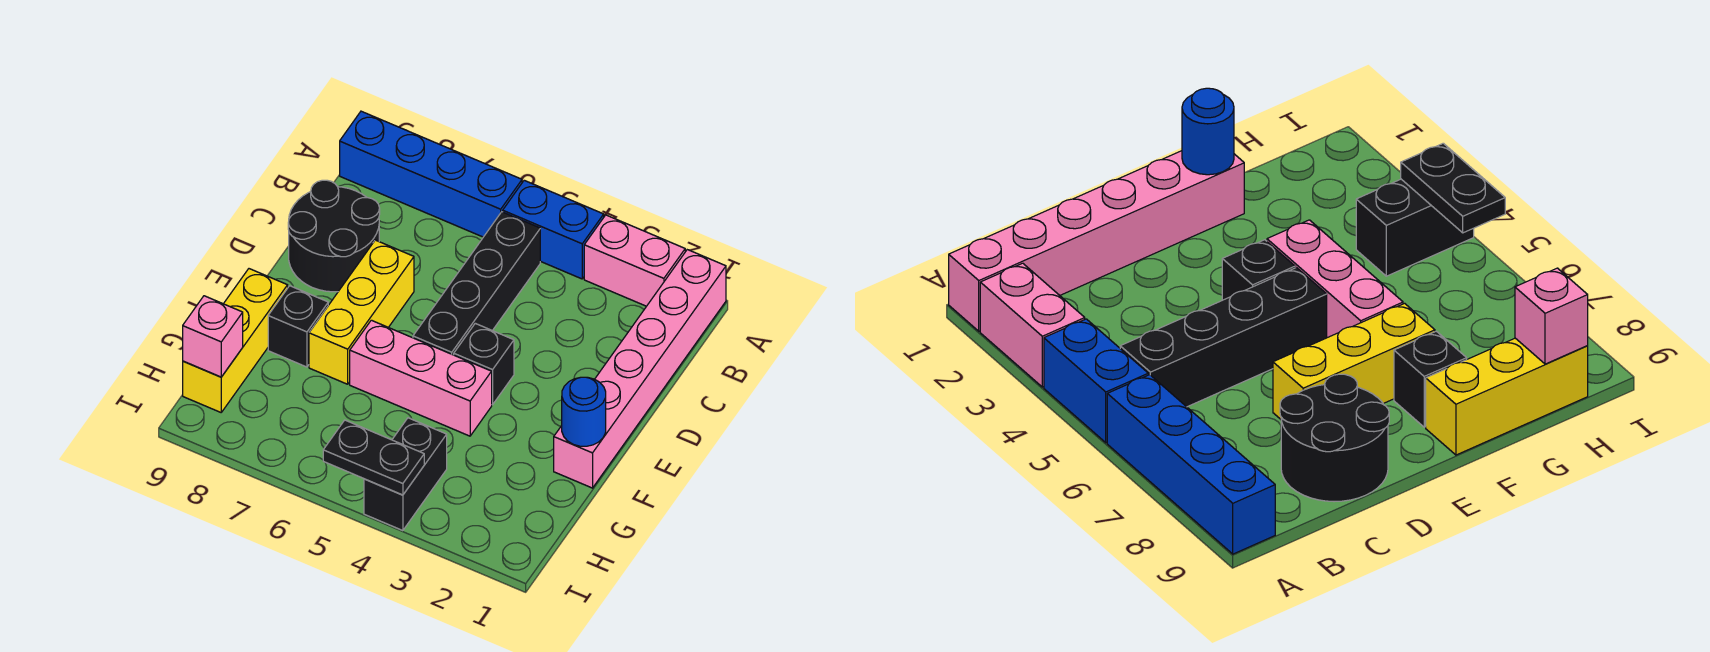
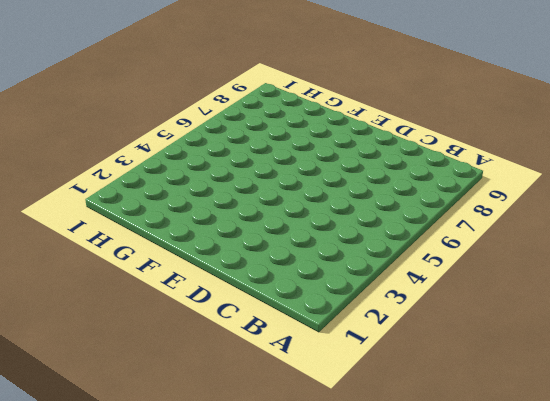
none -> pink brick A1:F1 level 1
none -> pink brick A2:A3 level 1
none -> blue brick A4:A5 level 1

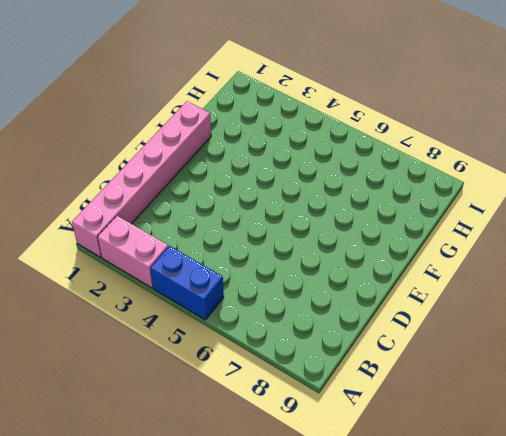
none -> blue brick A6:A9 level 1
none -> black brick B5:E5 level 1
none -> black round brick C8:D9 level 1

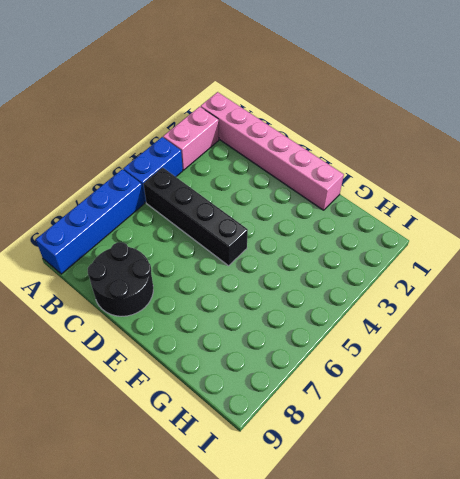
none -> yellow brick D7:F7 level 1
none -> black brick E4 level 1
none -> pink brick F4:F6 level 1

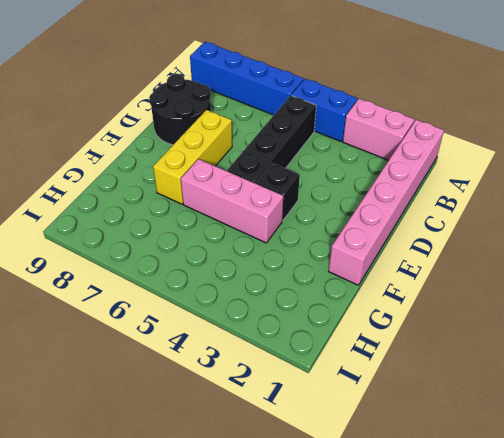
none -> black brick F8 level 1
none -> yellow brick F9:H9 level 1
none -> black brick H4:I4 level 1

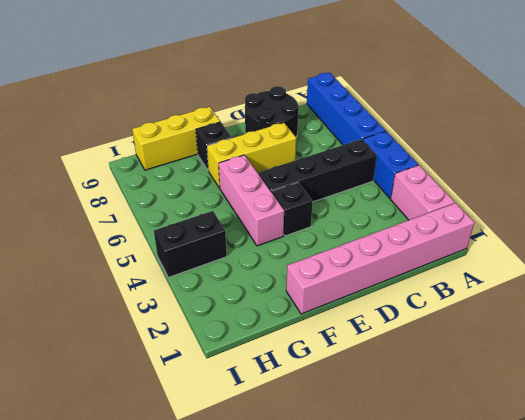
none -> blue round brick F1 level 2
none -> pink brick H9 level 2
none -> black plate I4:I5 level 2

